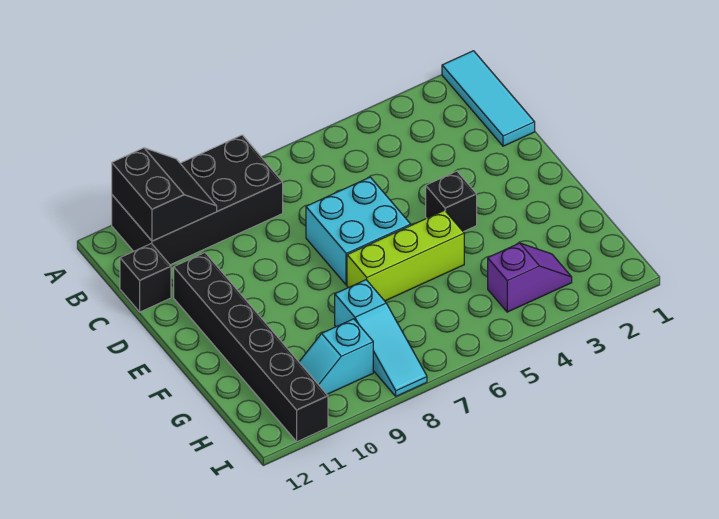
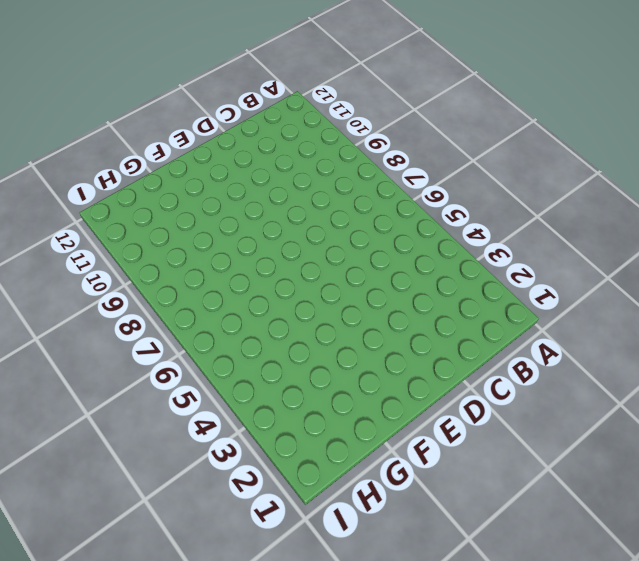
none -> cyan tile A1:C1 level 1
none -> black brick A8:B11 level 1

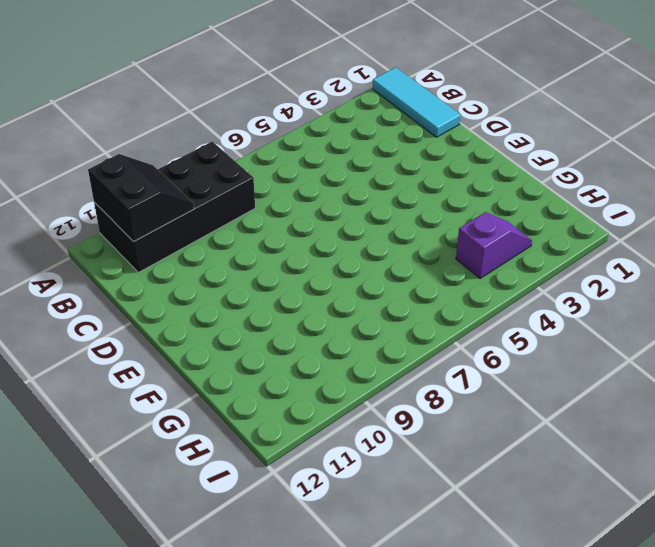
none -> black brick C12 level 1
none -> cyan brick D6:E7 level 1

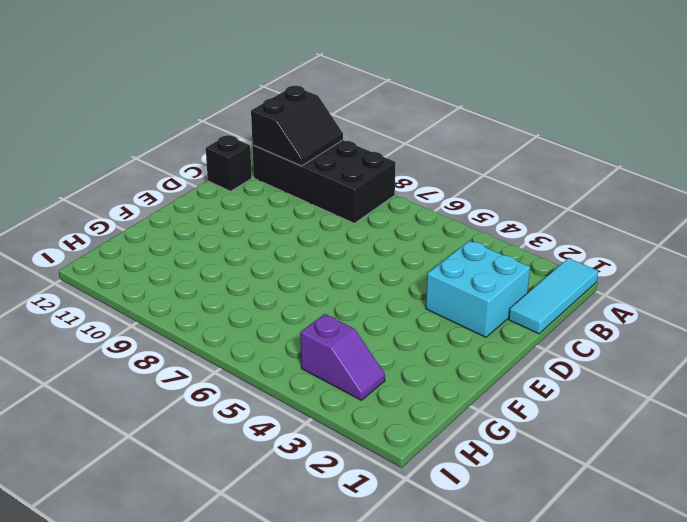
cyan brick C2:D3 level 1 -> cyan brick D6:E7 level 1
none -> black brick D11:I11 level 1
none -> black brick E4 level 1

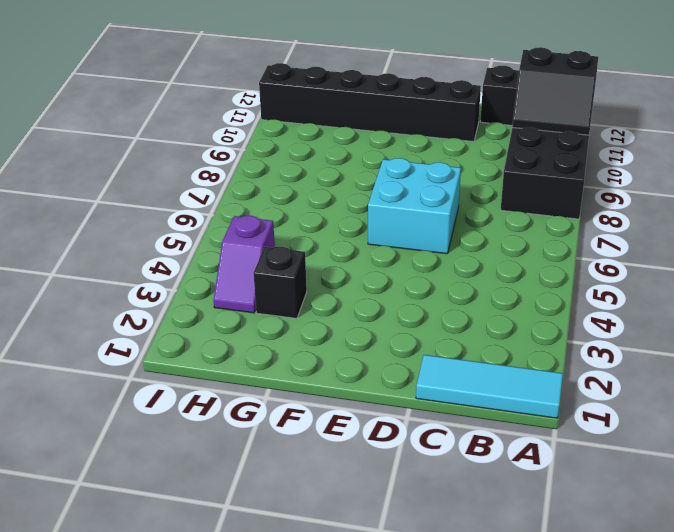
black brick G3 level 1 -> black brick E4 level 1
none -> lime brick F5:F7 level 1
none -> cyan slope G8:I8 level 1 top G

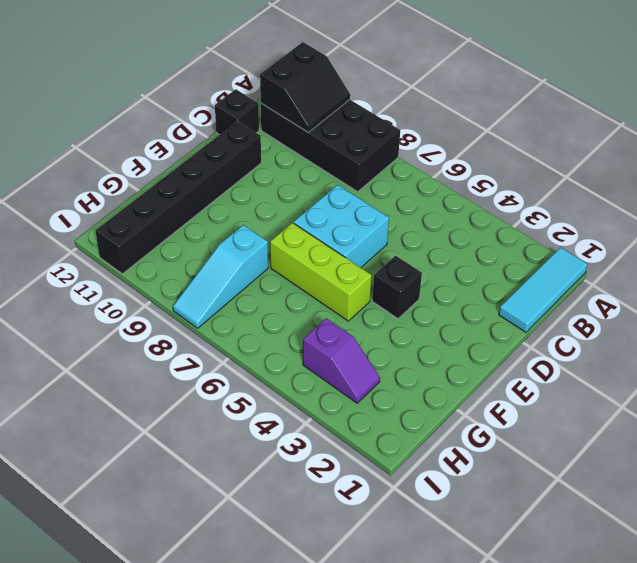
none -> cyan slope H9:H10 level 1 top 9

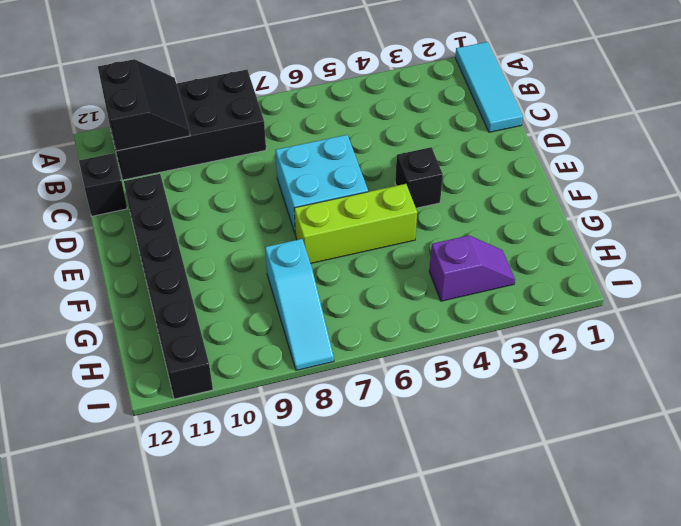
none -> cyan slope H9:H10 level 1 top 9

